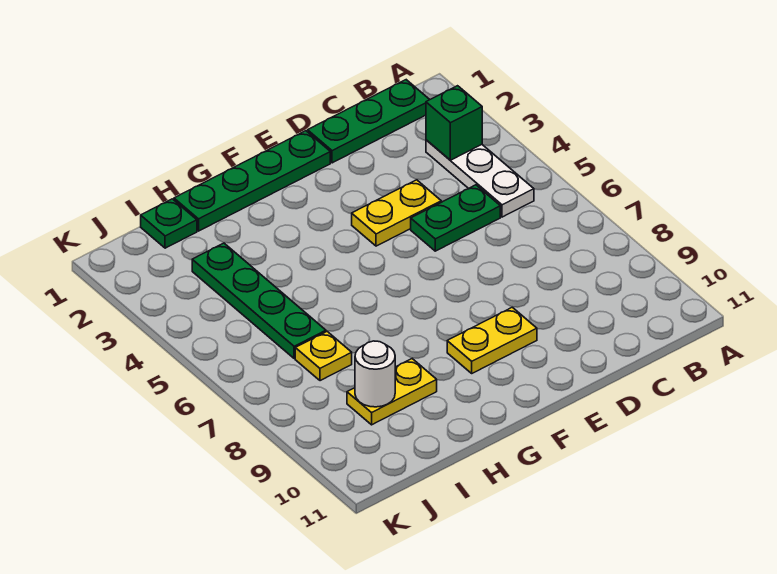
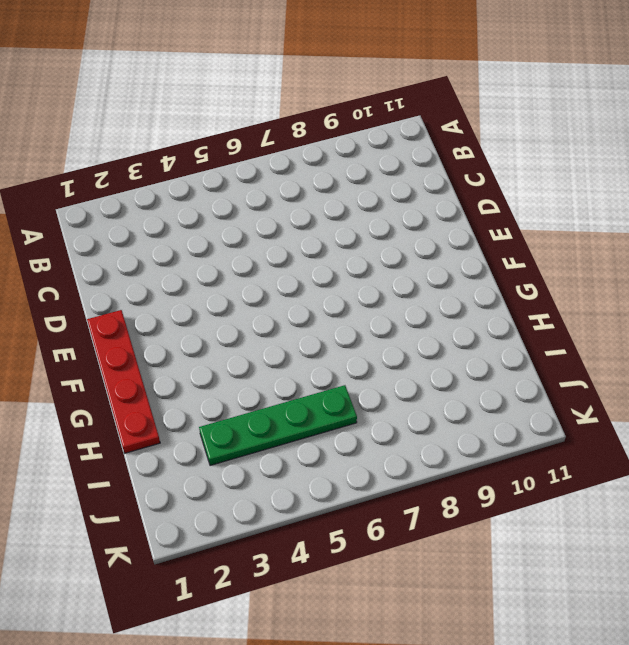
red plate E1:H1 level 1 -> green plate E1:H1 level 1
none -> green plate B1:D1 level 1
none -> white plate B3:B5 level 1
none -> green plate C5:D5 level 1

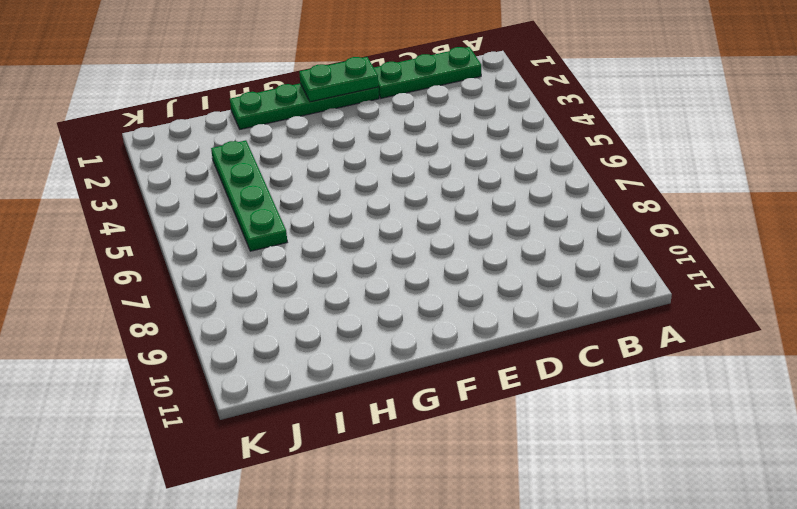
green plate E1:F1 level 2 -> green plate C5:D5 level 1
none -> white plate B3:B5 level 1
none -> yellow plate D4:E4 level 1
none -> yellow plate E9:F9 level 1

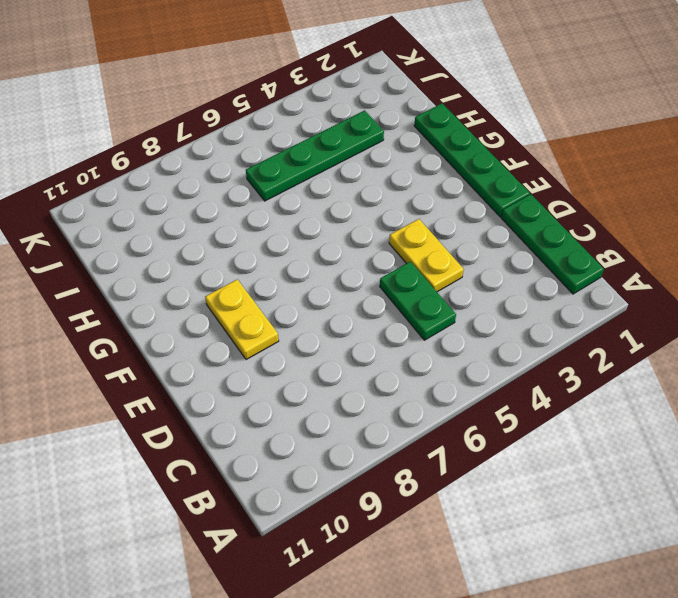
none -> white plate B3:B5 level 1
none -> yellow plate H9:I9 level 1
none -> green plate I1 level 1

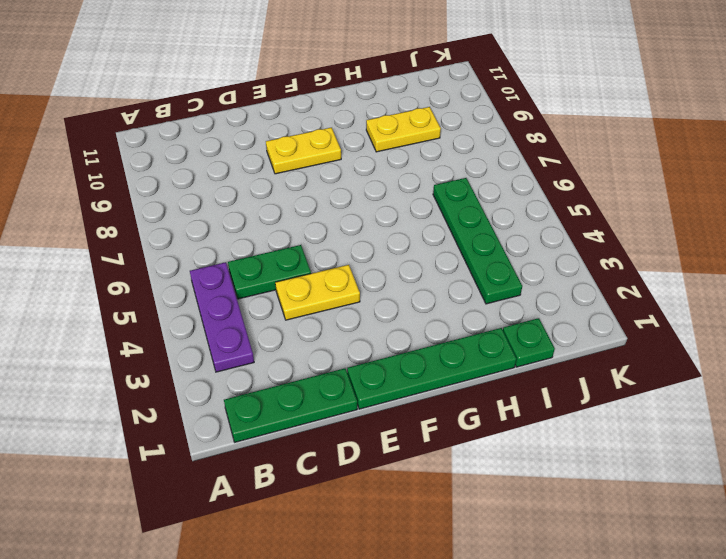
purple plate B3:B5 level 1 -> white plate B3:B5 level 1
none -> yellow plate I7 level 1
none -> green brick B3 level 2
none -> white round brick I9 level 2

